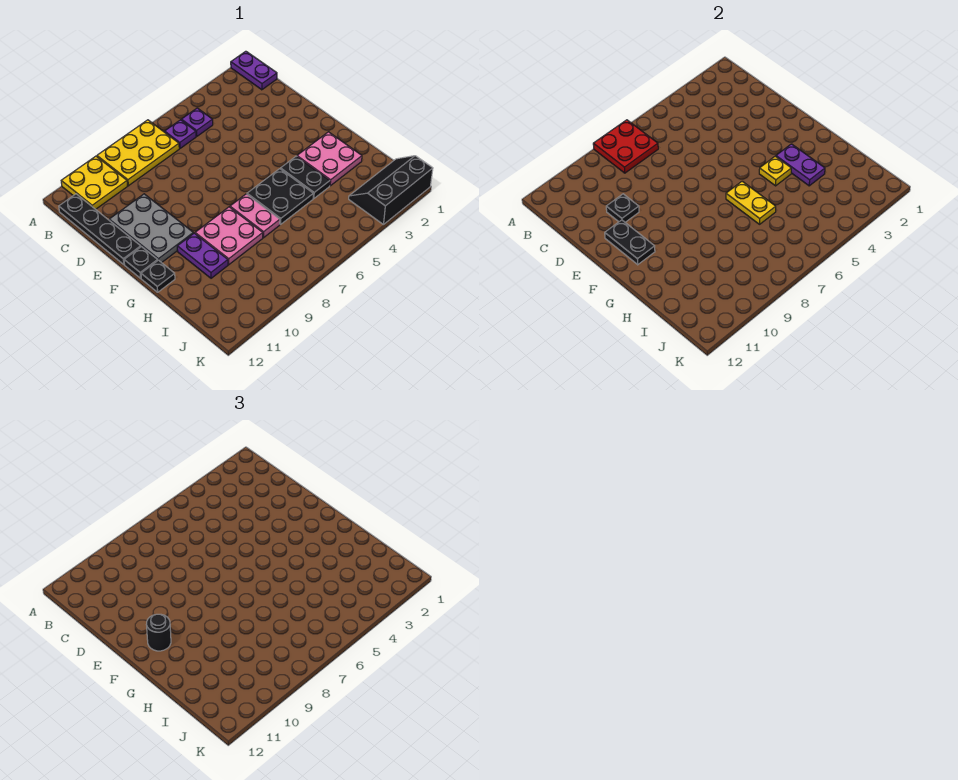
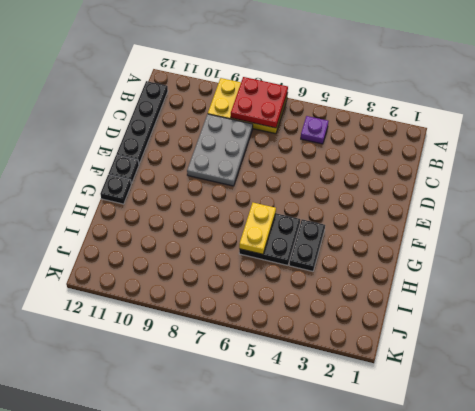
grey plate C8:E9 level 1 -> grey plate D10:F11 level 1
none -> purple plate A1:B1 level 1
none -> yellow plate A10:B11 level 1
none -> purple plate B6 level 1

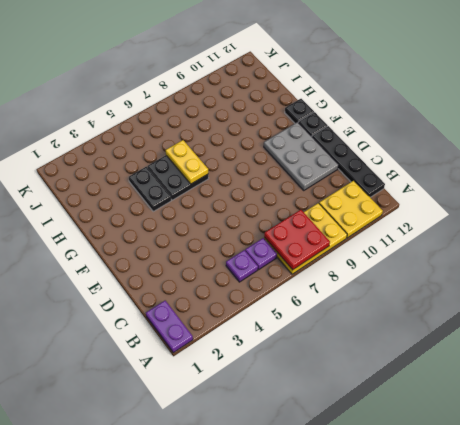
none -> pink plate G2:H3 level 1
none -> pink plate G7:H7 level 1
none -> pink plate G8:H9 level 1

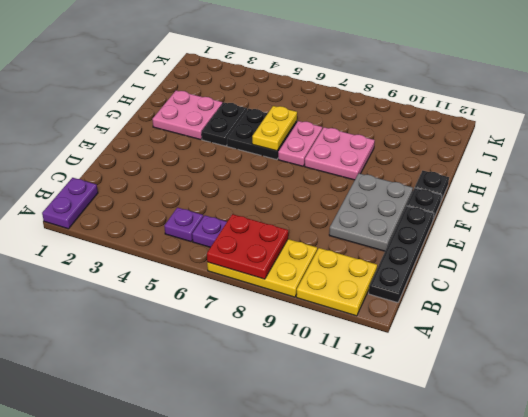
none -> purple plate G10:H10 level 1
none -> black slope J1:K3 level 1 top K
none -> black plate D10 level 2

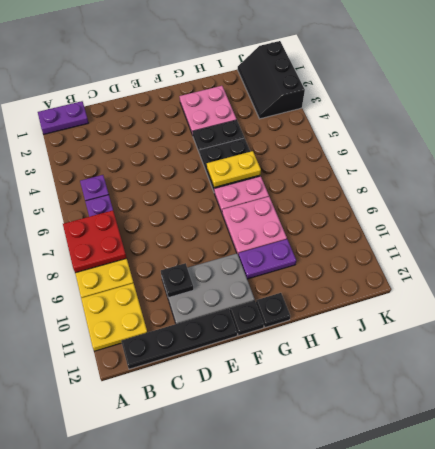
none -> black plate E11:F11 level 2
none -> purple plate G3:H3 level 2
none -> yellow plate G4 level 2

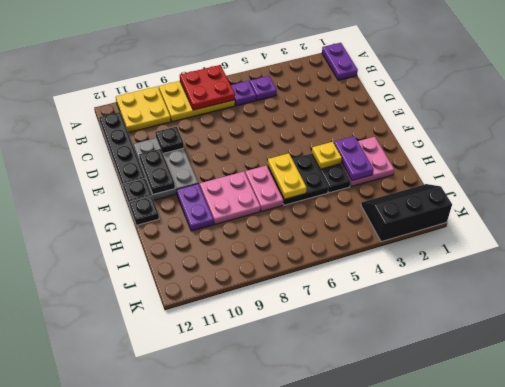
none -> black round brick F11 level 3

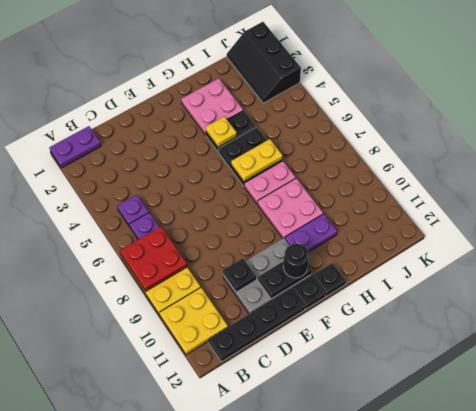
none -> purple plate G3:H3 level 2

